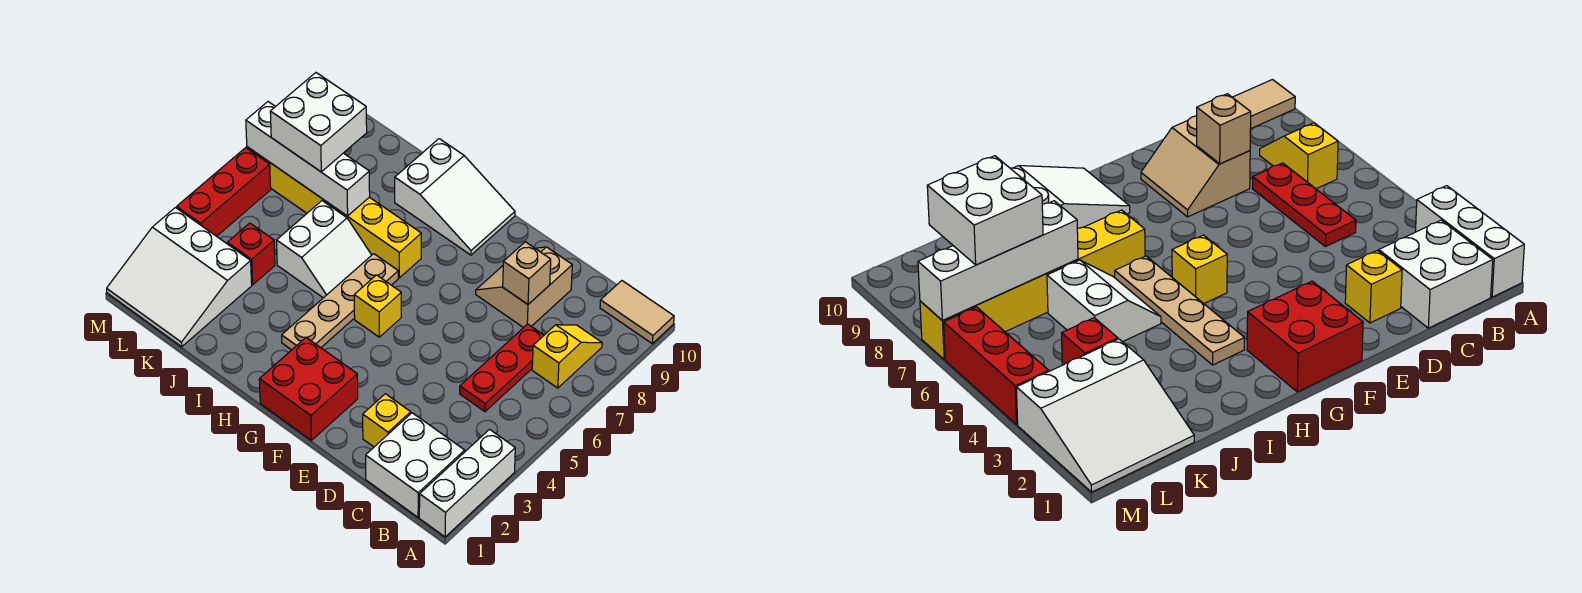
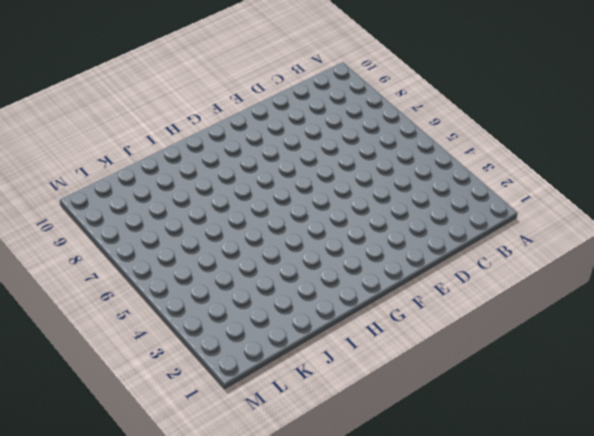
none -> white brick A1:A3 level 1
none -> tan tile A10:B10 level 1
none -> white brick B1:C2 level 1

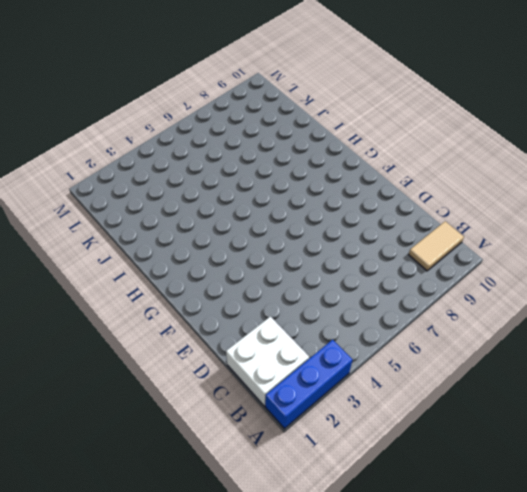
blue brick A1:A3 level 1 -> white brick A1:A3 level 1
tan tile B9:B10 level 1 -> tan tile A10:B10 level 1
none -> yellow slope B7:B8 level 1 top 7
none -> red plate C5:C7 level 1
none -> yellow brick D2 level 1

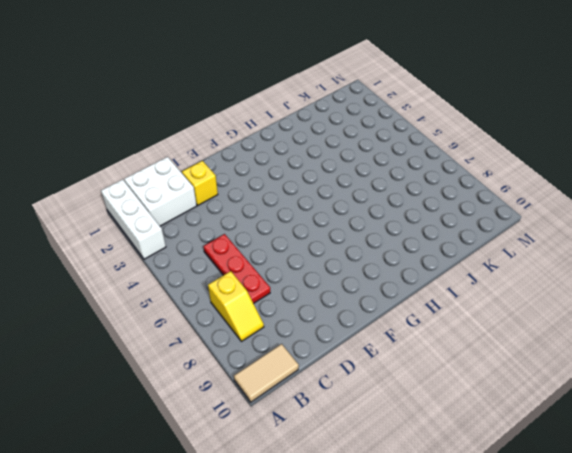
none -> tan slope D8:E9 level 1 top D
none -> red brick F1:G2 level 1
none -> yellow brick G5 level 1

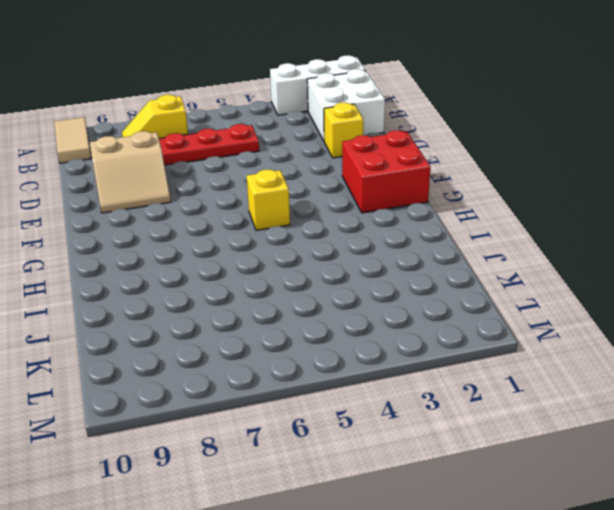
none -> white slope G9:I10 level 1 top I
none -> tan plate H3:H6 level 1
none -> yellow brick H7:M7 level 1

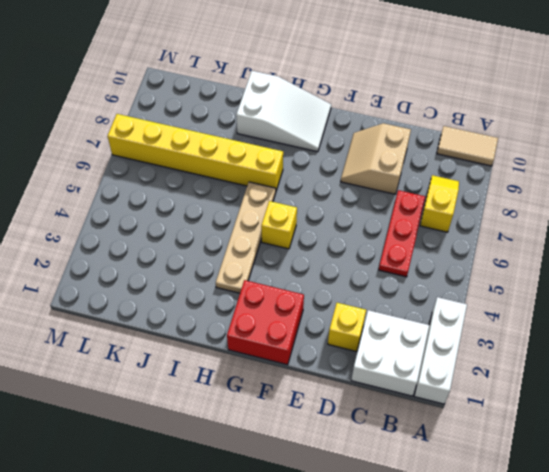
none -> white slope I5:J6 level 1 top J
none -> white slope K1:M3 level 1 top 3
none -> red brick K4 level 1

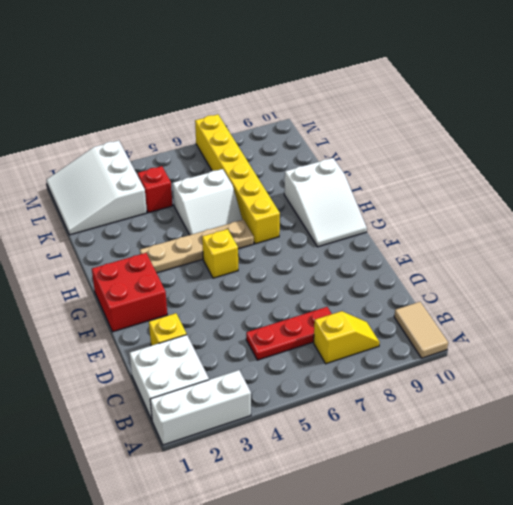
none -> tan slope D8:E9 level 1 top D
none -> red brick M4:M6 level 1
none -> tan brick D8 level 2

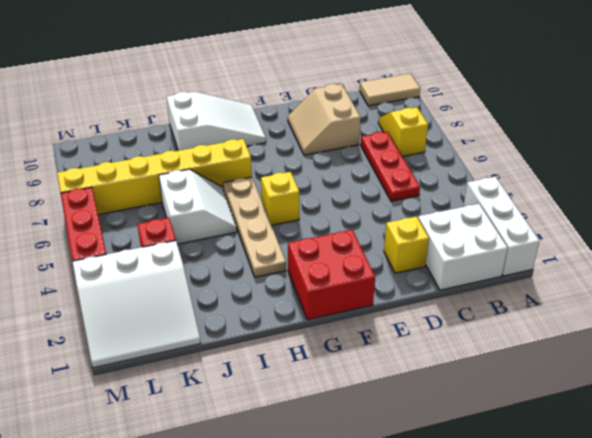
none -> tan brick D8 level 2
none -> white brick J7:M7 level 2
none -> white brick K7:L8 level 3

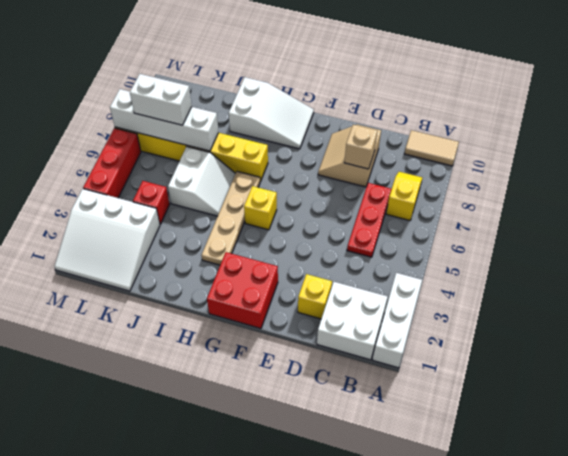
white brick K7:L7 level 3 -> white brick K7:L8 level 3

